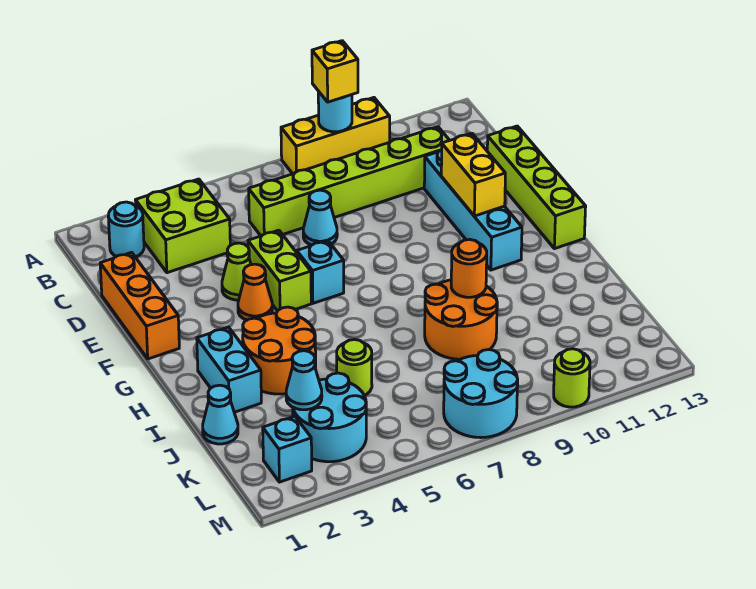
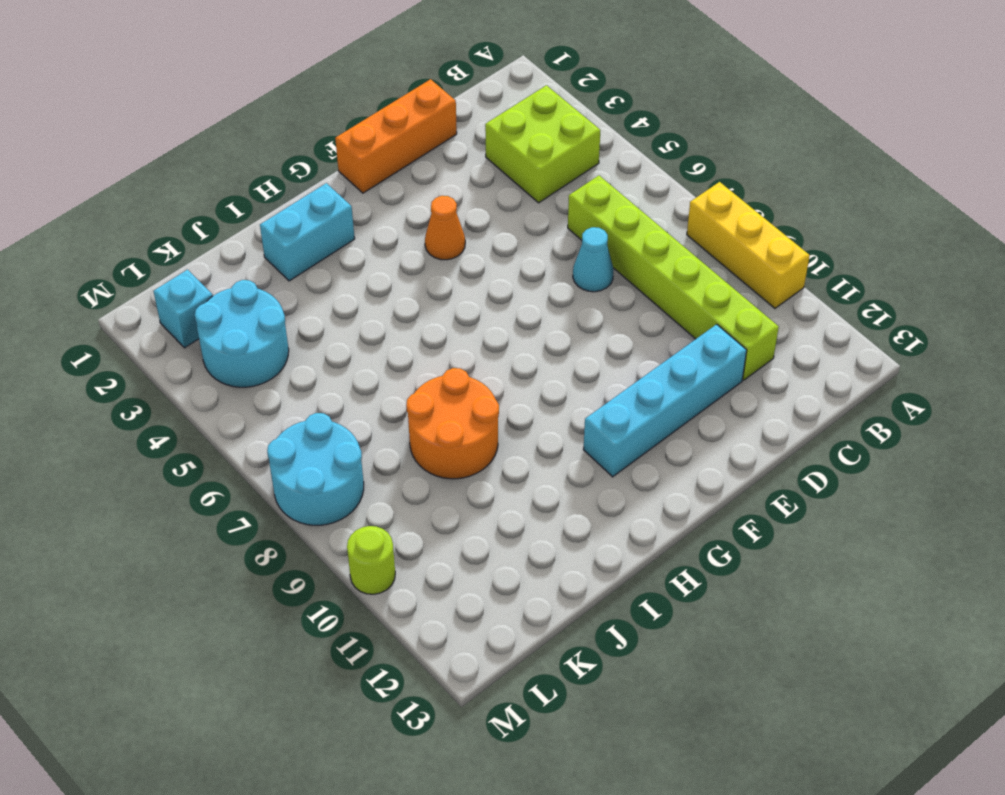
none -> cyan round brick B2 level 1
none -> lime brick D13:G13 level 1
none -> lime cone E4 level 1

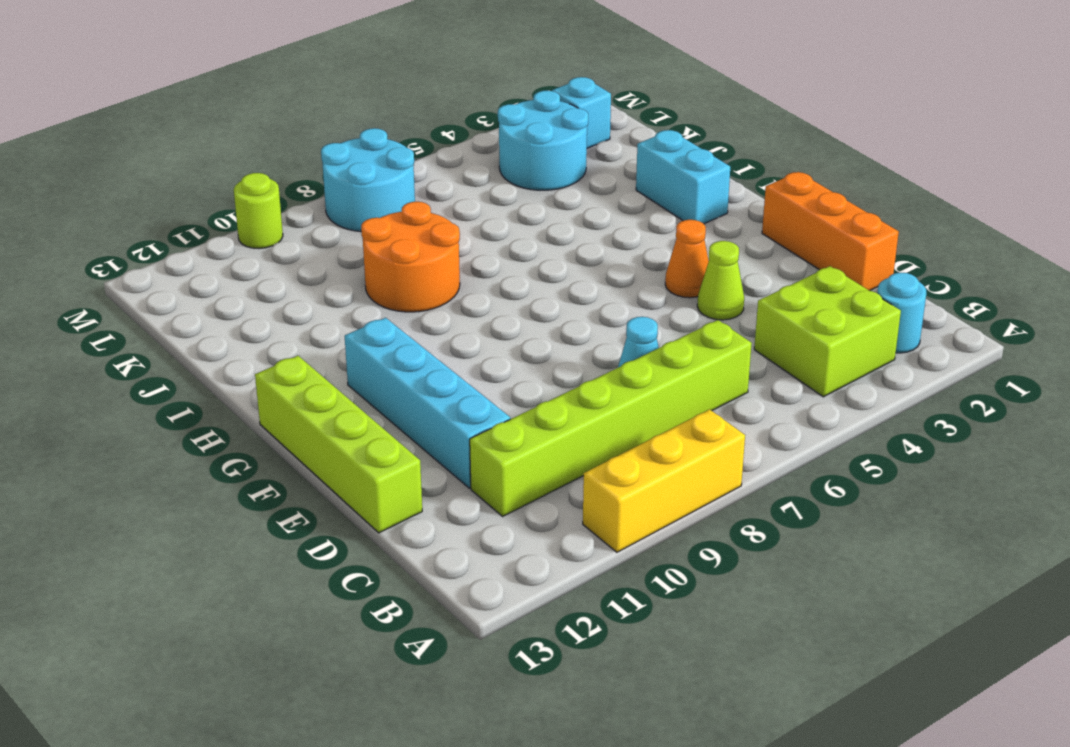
none -> lime brick E5:F5 level 1
none -> cyan brick F6 level 1
none -> orange round brick H3:I4 level 1

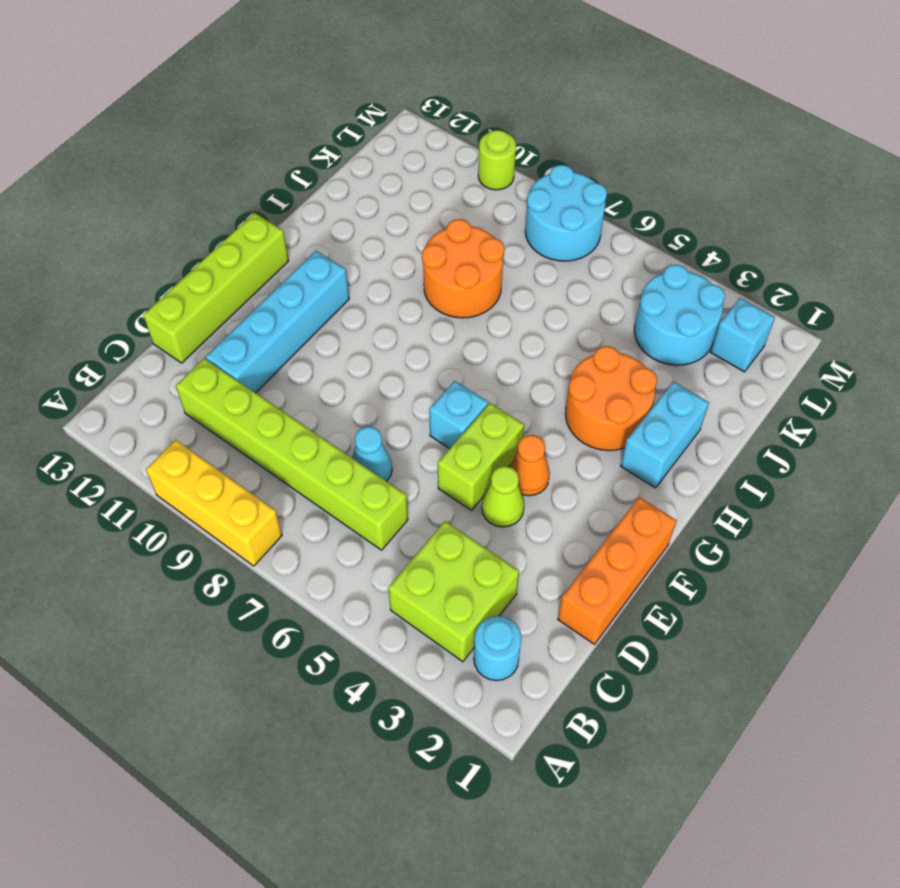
none -> cyan cone J1 level 1
none -> lime round brick J5 level 1
none -> cyan round brick A9 level 2

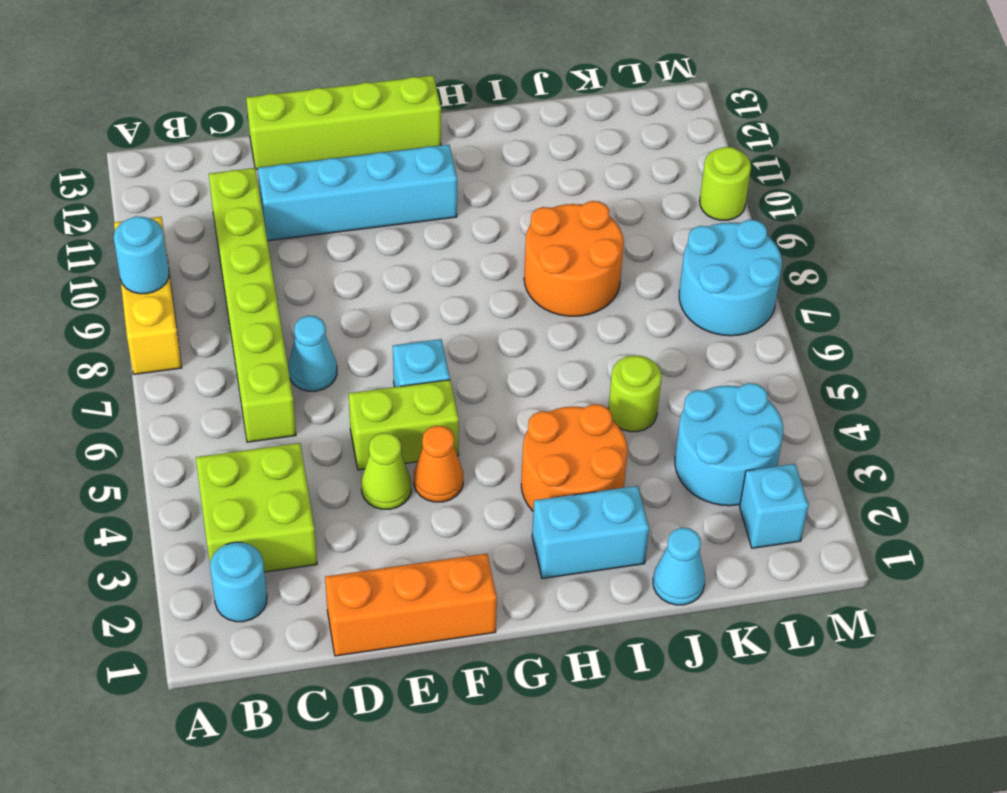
none -> yellow brick E11:F11 level 2
none -> orange round brick I9 level 2
none -> cyan cone K3 level 2

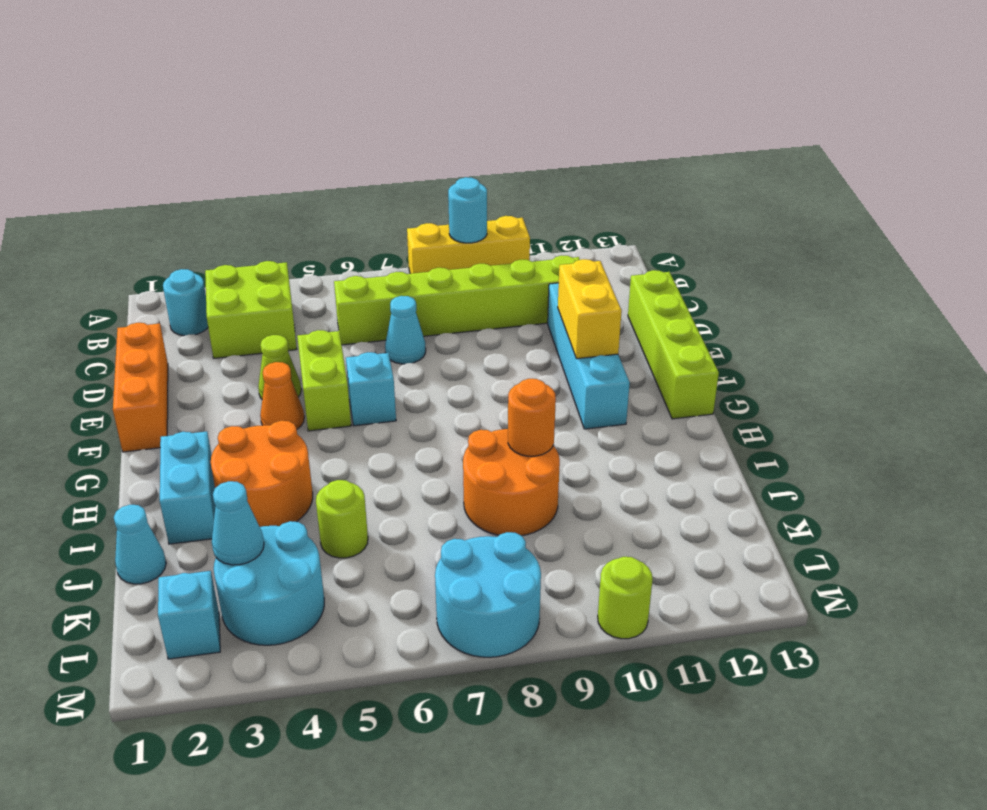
none -> yellow brick A9 level 3

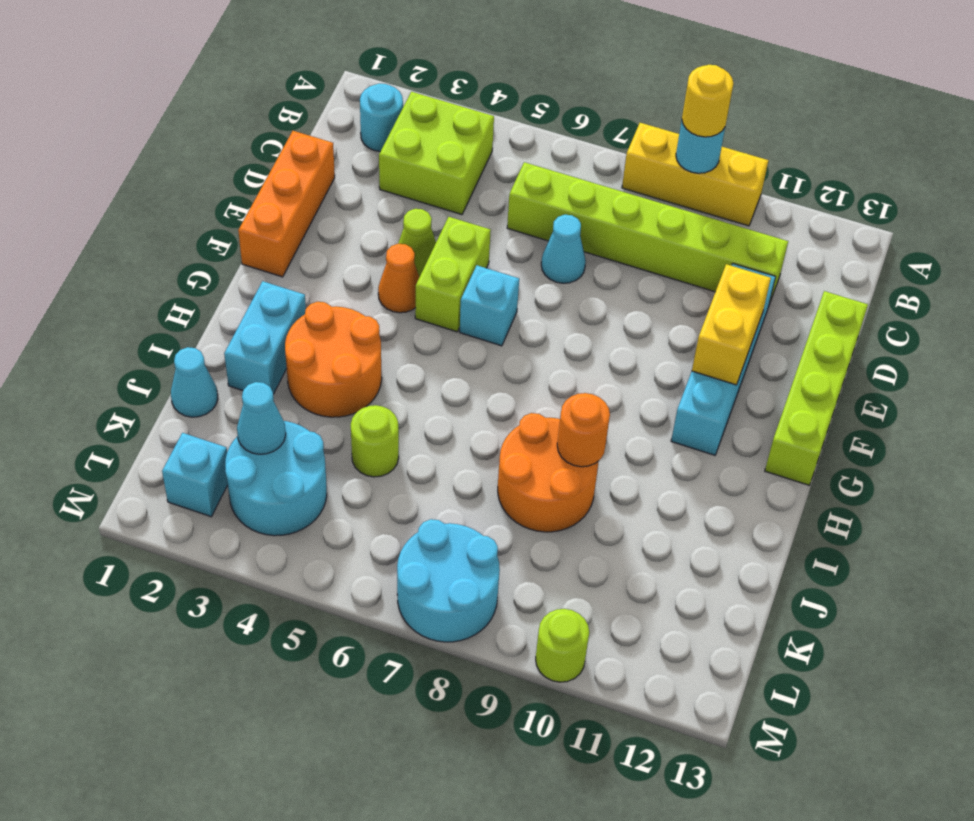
yellow round brick A9 level 3 -> yellow brick A9 level 3

